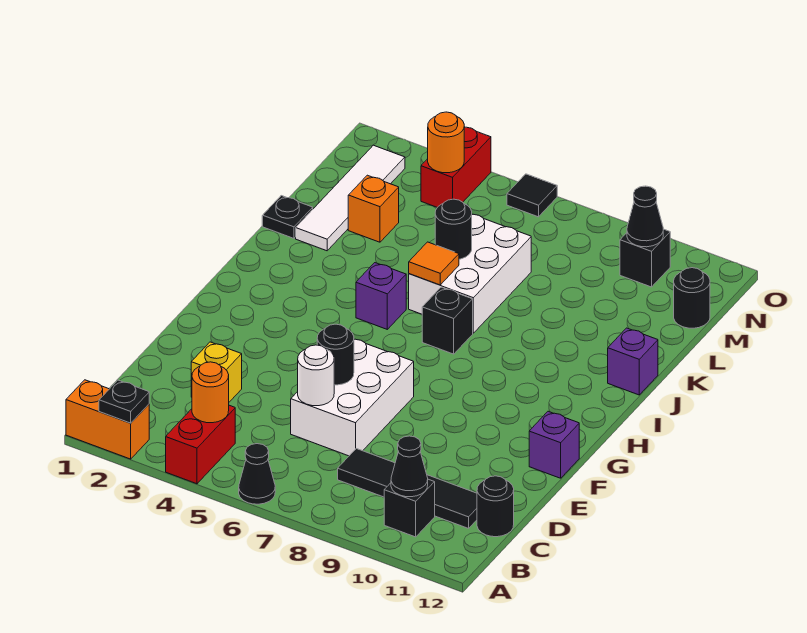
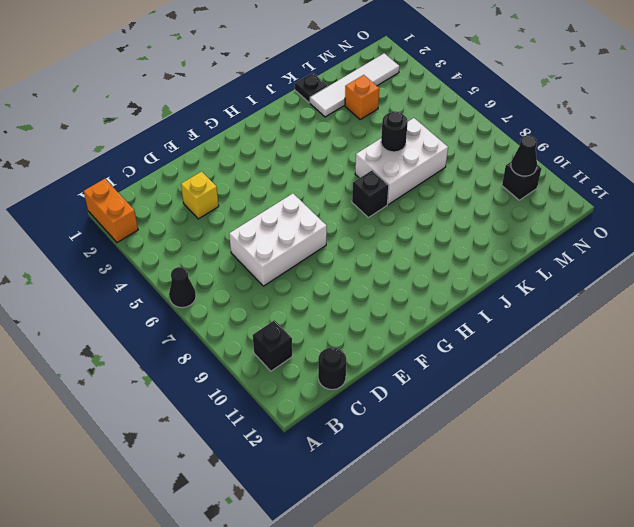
none -> red brick A4:B4 level 1
none -> black tile C8:C11 level 1
none -> purple brick F12 level 1

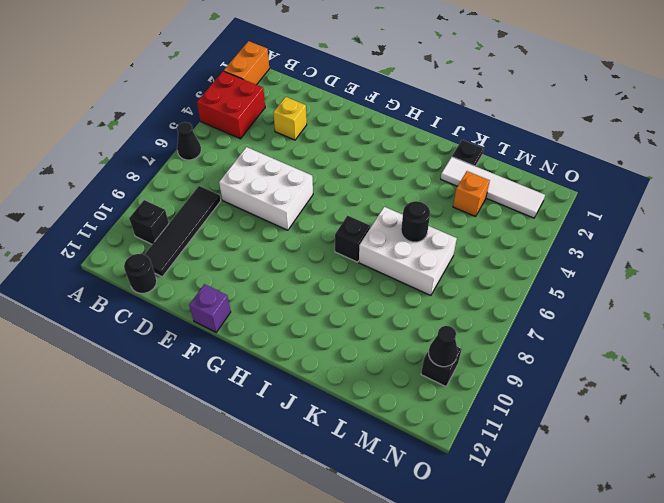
red brick A3:B4 level 1 -> red brick A4:B4 level 1
none -> purple brick I5 level 1
none -> purple brick J12 level 1
none -> black round brick M12 level 1

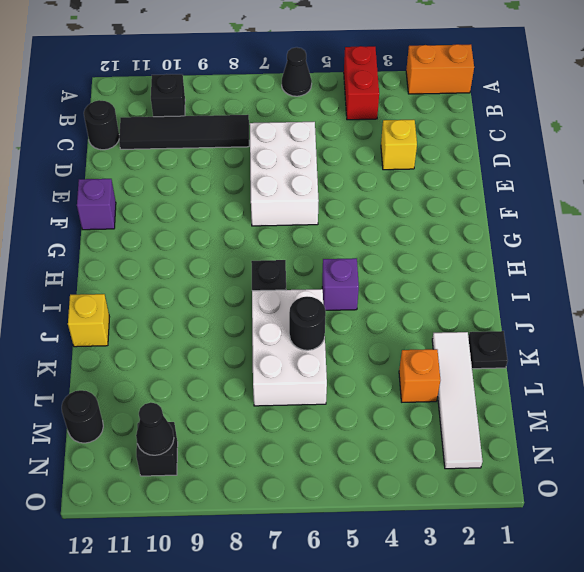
yellow brick J12 level 1 -> purple brick J12 level 1
none -> red brick N4:O4 level 1
none -> black tile O6 level 1
none -> black plate A2 level 2

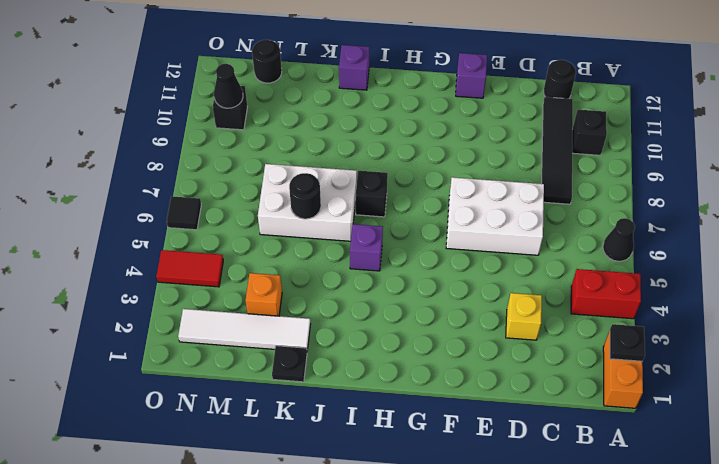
red tile N4:O4 level 1 -> red brick N4:O4 level 1
none -> orange round brick B4 level 2
none -> black cone B10 level 2
none -> white round brick D6 level 2

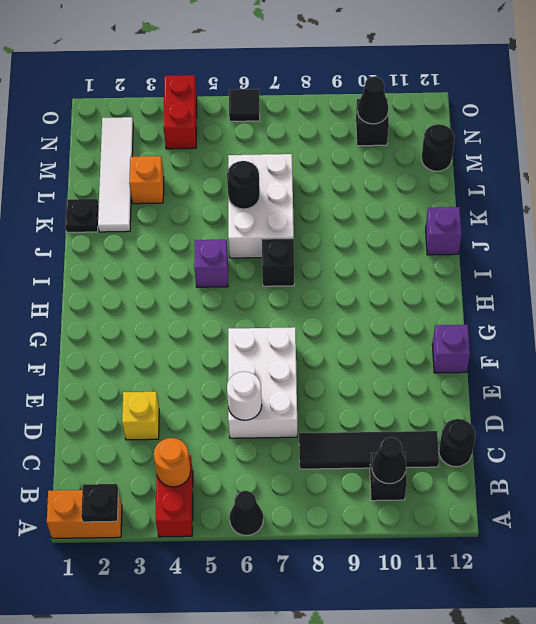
none -> black round brick E6 level 2
none -> orange tile J6 level 2
none -> orange round brick N4 level 2

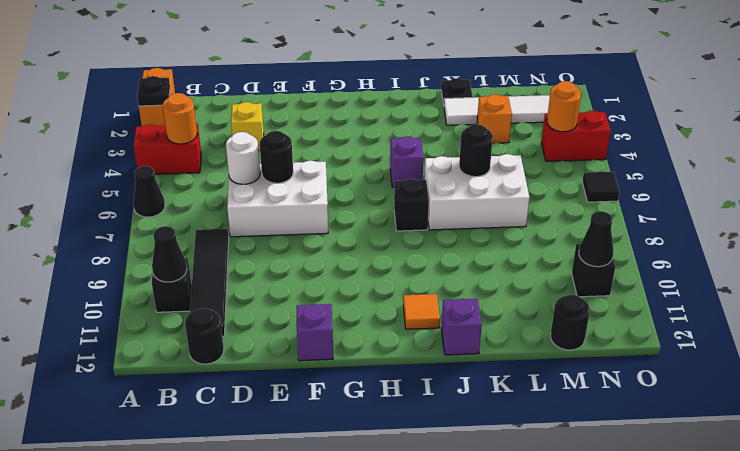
orange tile I11 level 1 -> orange tile J6 level 2

